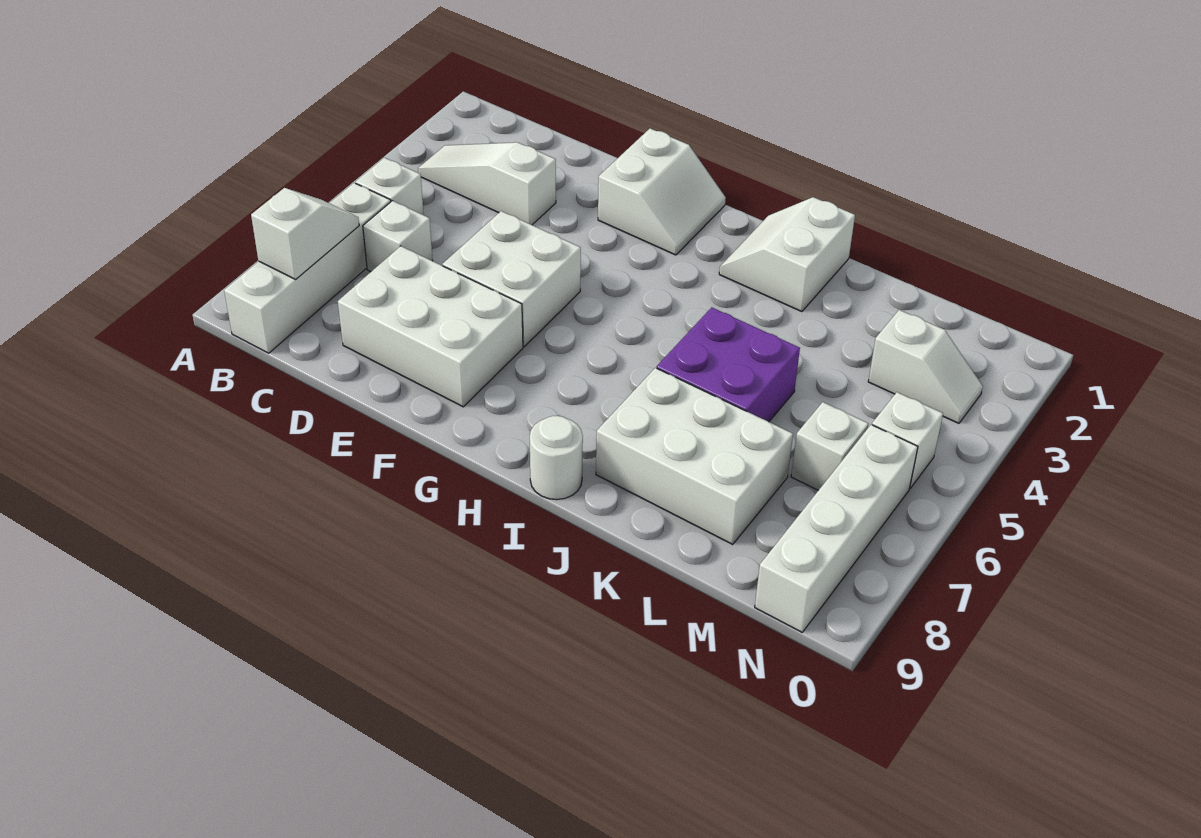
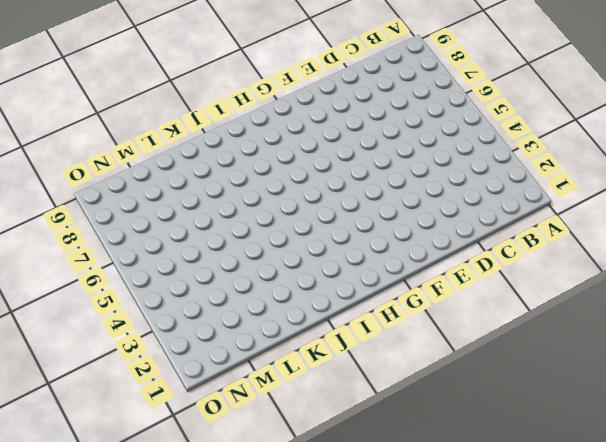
none -> white slope B3:D3 level 1 top D
none -> white brick B5 level 1
none -> white brick B6:B9 level 1

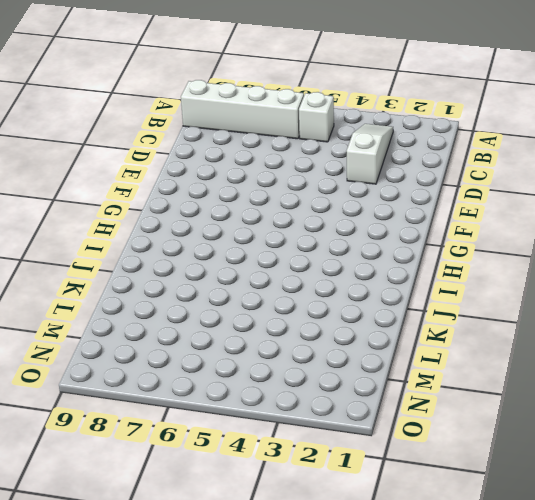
none -> white brick C6 level 1
none -> white brick D7:F8 level 1
none -> white brick E5:F6 level 1

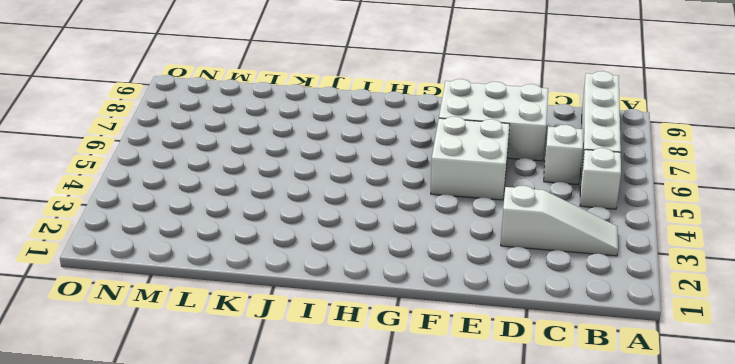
none -> white slope F1:G2 level 1 top F
none -> white slope I1:J2 level 1 top J
none -> white round brick I9 level 1

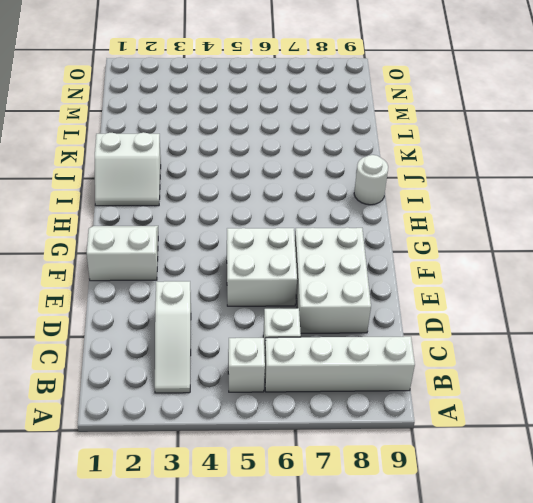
none -> purple brick J5:K6 level 1
none -> white brick J7:L8 level 1
none -> white slope M3:N3 level 1 top M

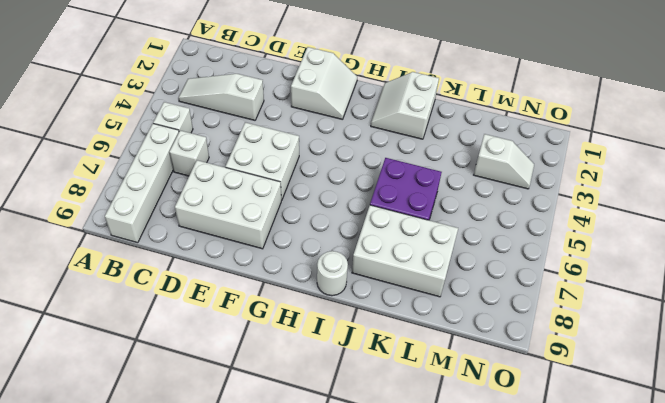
none -> white brick M6 level 1
none -> white brick N5 level 1
none -> white brick N6:N9 level 1

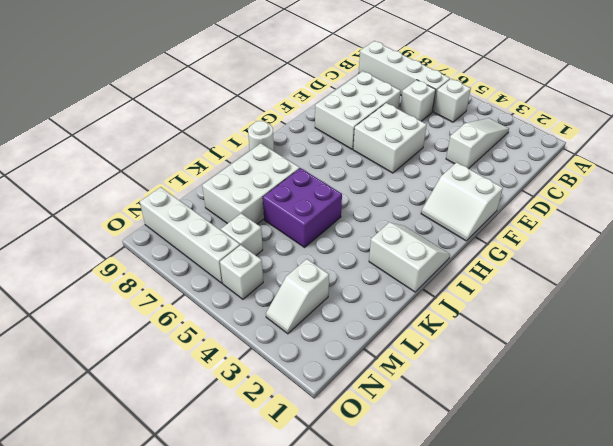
none -> white slope B7:B8 level 2 top 8

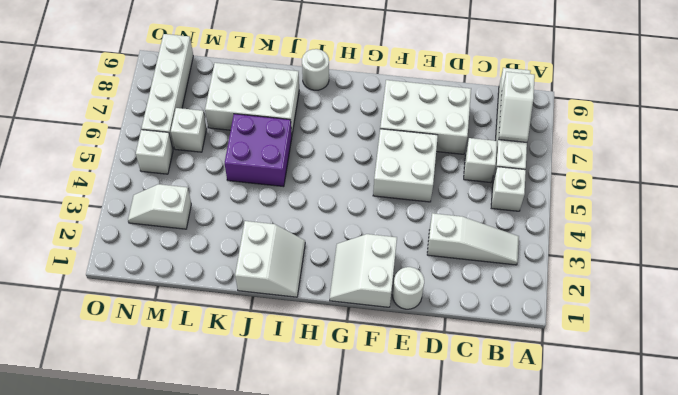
white round brick E1 level 1 -> none

